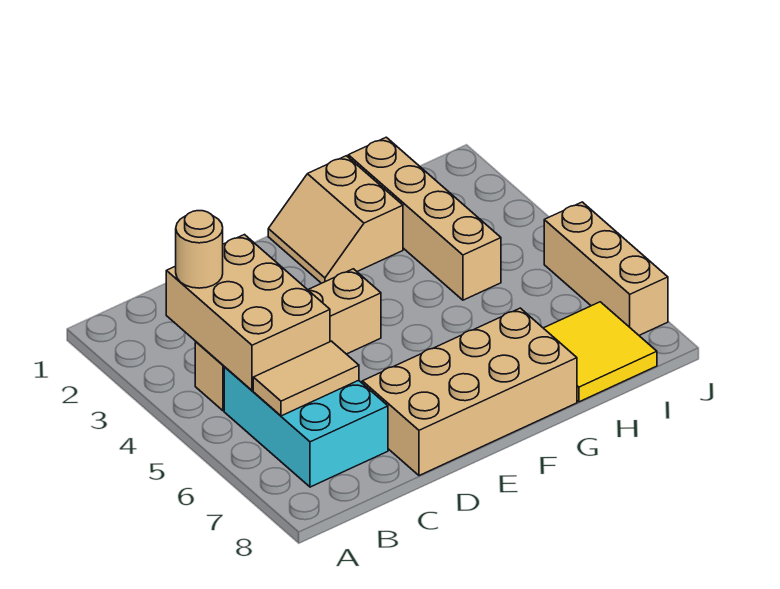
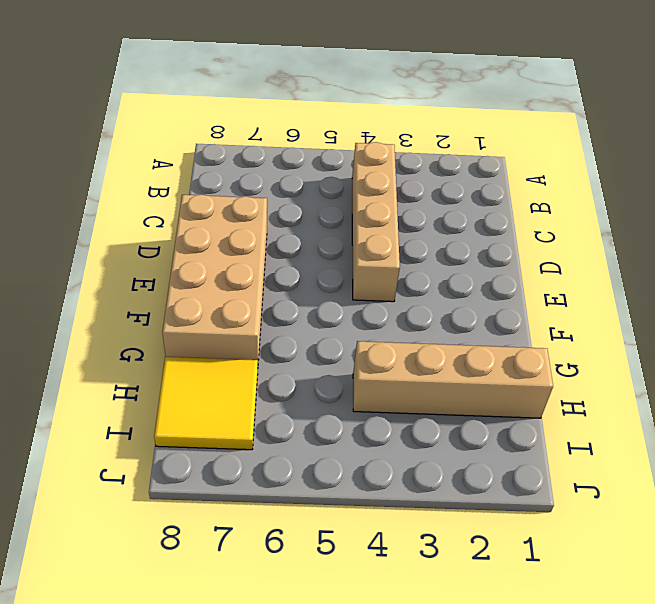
none -> cyan brick B5:C7 level 1
none -> tan slope F1:G2 level 1 top G

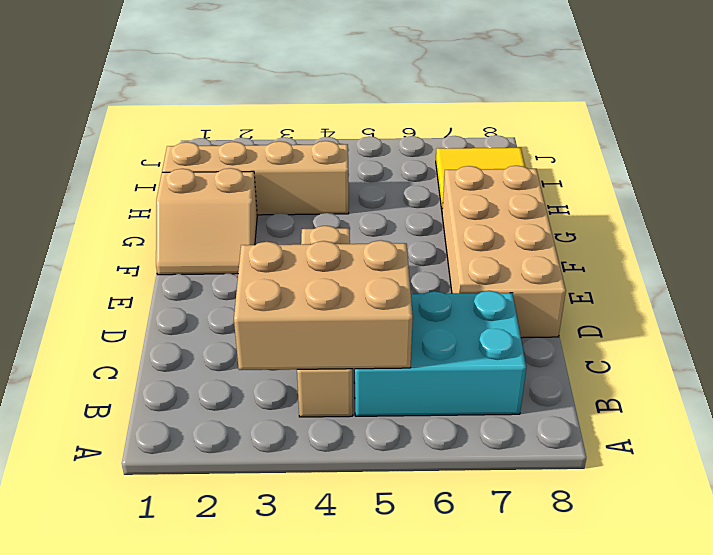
none -> tan brick J5:J7 level 1
none -> tan tile B6:C6 level 2

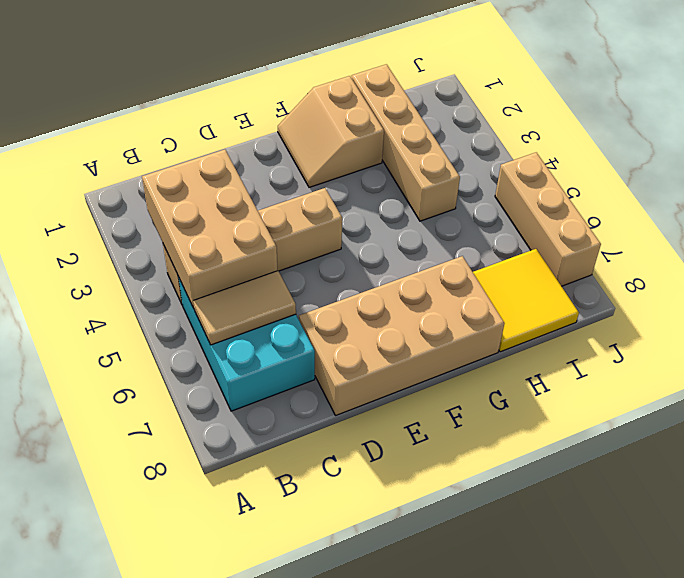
none -> tan round brick B3 level 3

